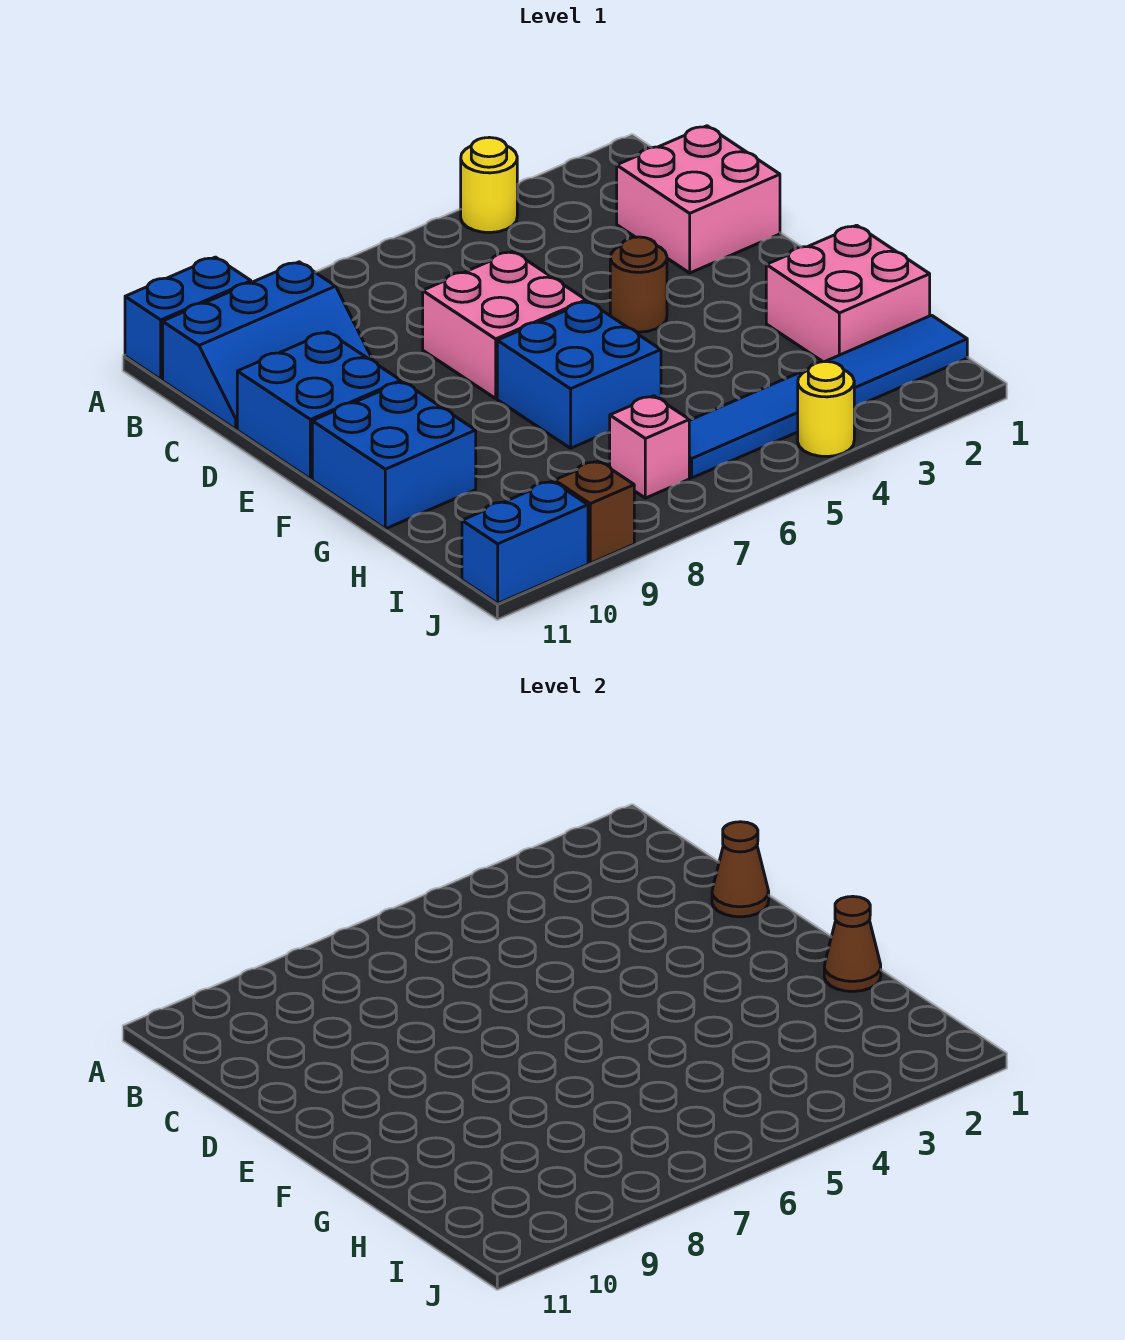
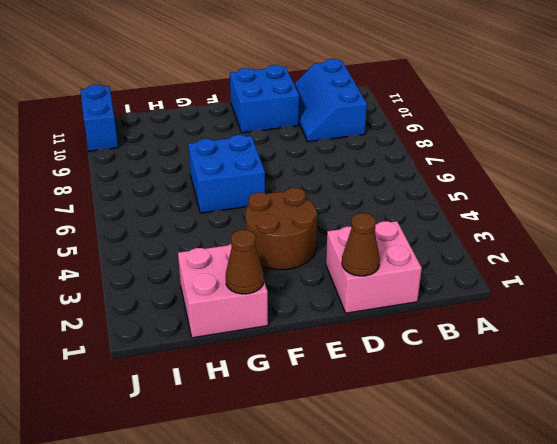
brown round brick E3:F4 level 1 -> brown round brick E4 level 1
none -> yellow round brick A4 level 1
none -> blue brick A10:A11 level 1
none -> pink brick D6:E7 level 1

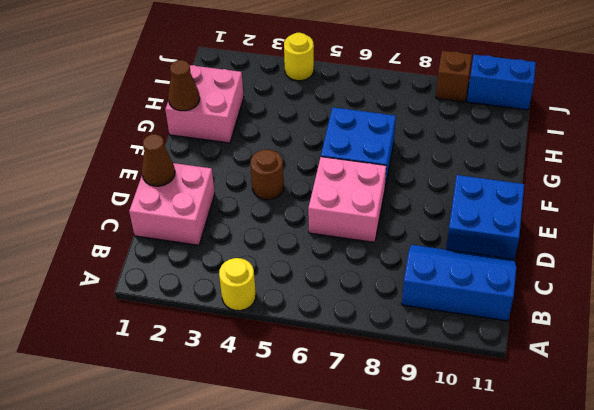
none -> blue brick A10:A11 level 1
none -> blue brick F10:G11 level 1
none -> blue tile I1:I6 level 1

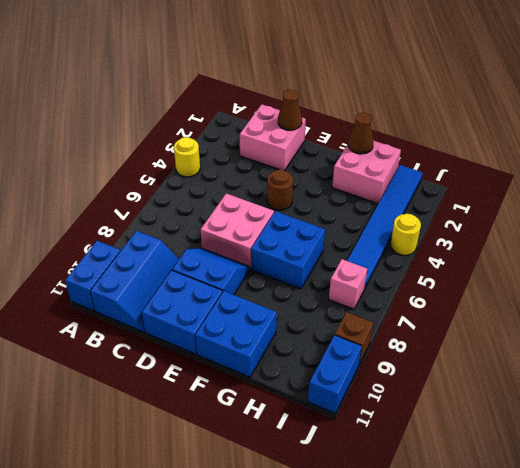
blue slope D8:E9 level 1 top 9 -> none

